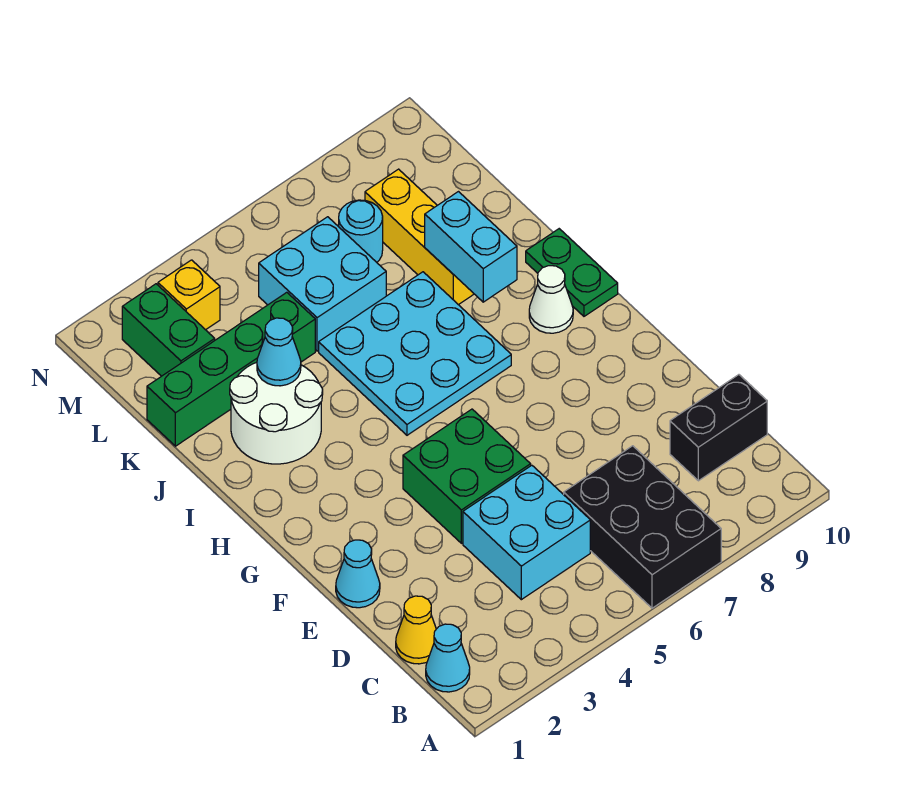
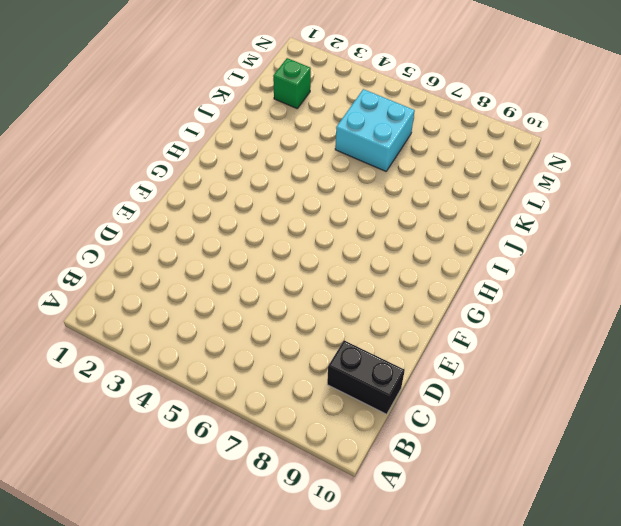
green brick L2 level 1 -> green brick L2:M2 level 1
none -> black brick A6:C7 level 1
none -> cyan cone B1 level 1
none -> yellow cone C1 level 1

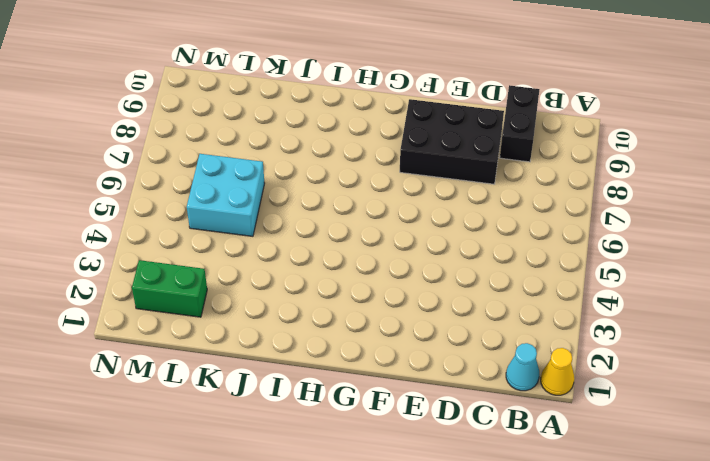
yellow cone A1 level 1 -> yellow cone C1 level 1
black brick D8:F9 level 1 -> black brick A6:C7 level 1
none -> cyan brick C4:D5 level 1
none -> cyan cone E1 level 1
none -> green brick E4:F5 level 1

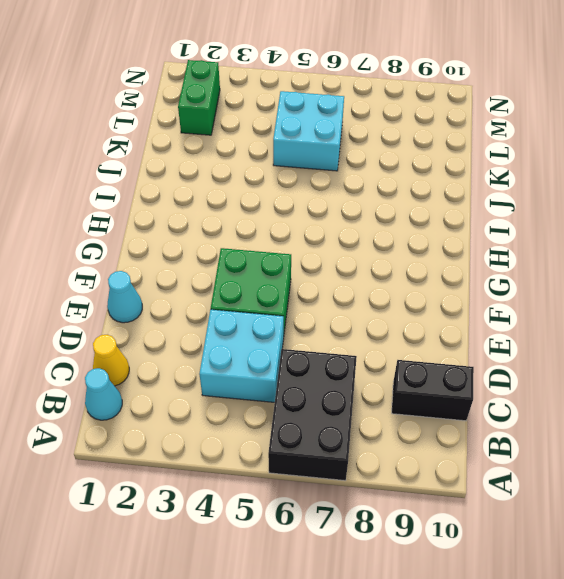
none -> cyan plate H5:J7 level 1
none -> white cone H9 level 1
none -> green plate H10:I10 level 1

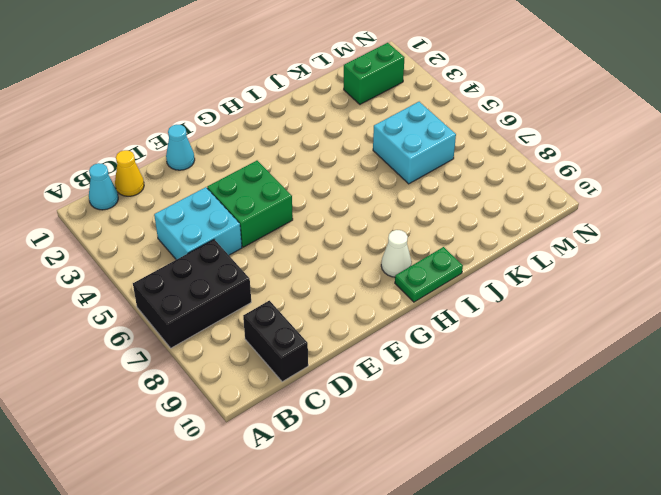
none -> cyan plate H5:J7 level 1
none -> white round brick I2:J3 level 1
none -> yellow brick J8:L8 level 1

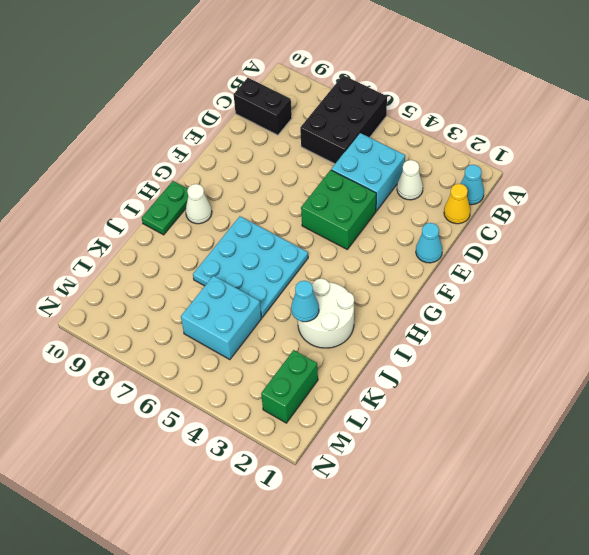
white cone C3 level 1 -> none
none -> yellow brick J8:L8 level 1
none -> green brick K1:K4 level 1
none -> cyan round brick L7 level 1

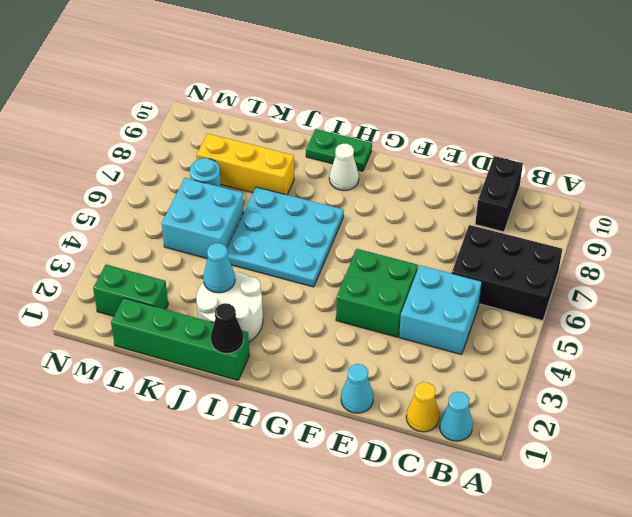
green brick I1:L1 level 1 -> green brick K1:K4 level 1
black cone I1 level 2 -> none
none -> yellow brick M3 level 1
none -> cyan brick I8:J8 level 2

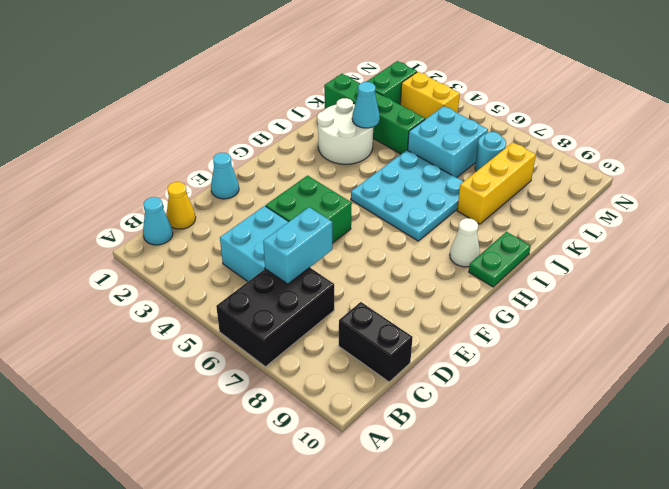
cyan brick C6:D6 level 2 -> cyan brick I8:J8 level 2
yellow brick M3:M4 level 1 -> yellow brick M3 level 1

